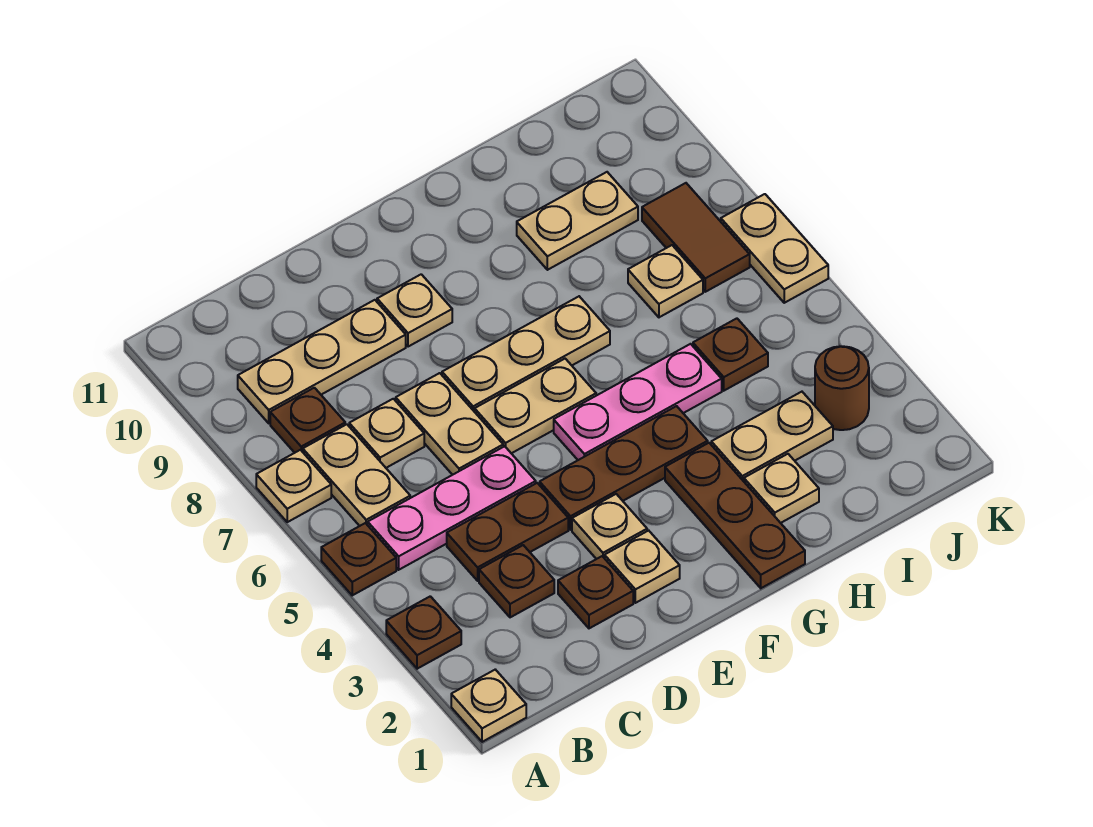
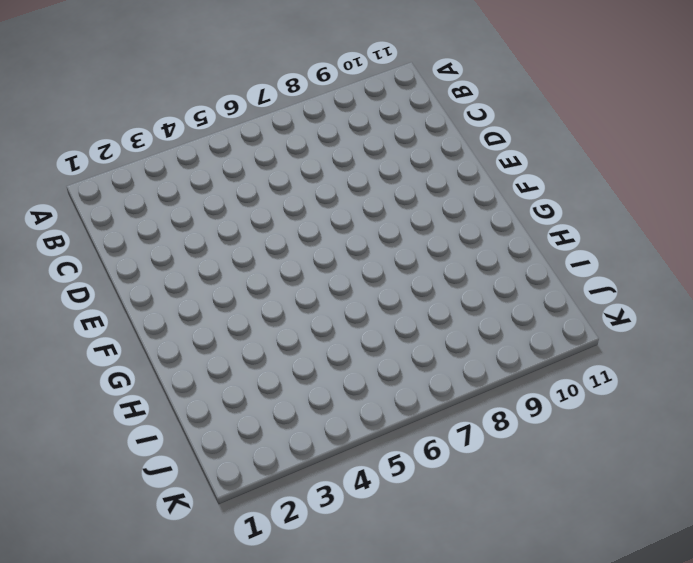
none -> tan plate A1 level 1
none -> brown plate A3 level 1
none -> brown plate A5 level 1

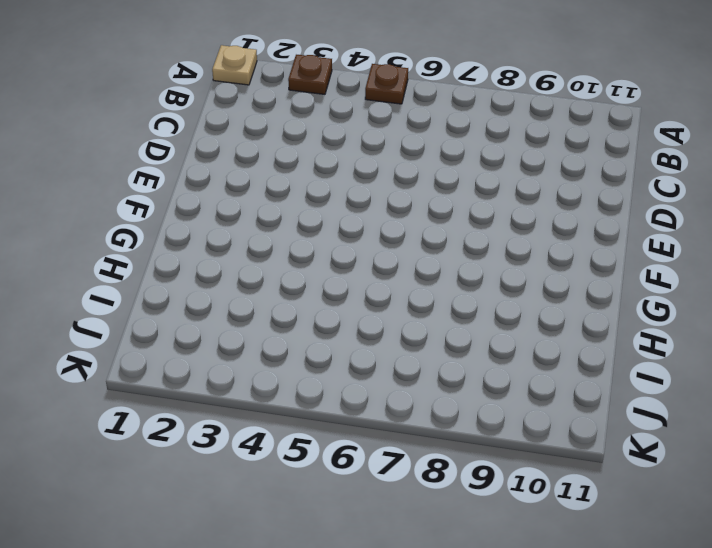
none -> tan plate A7 level 1
none -> pink plate B5:D5 level 1
none -> tan plate B6:B7 level 1

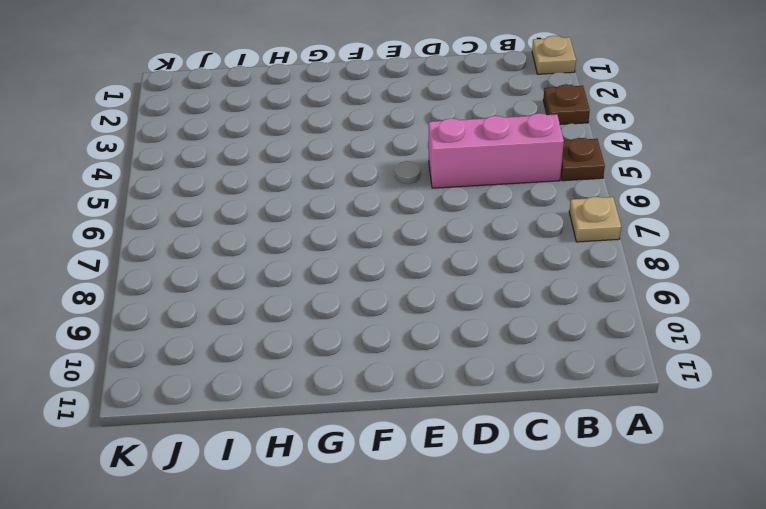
pink brick B5:D5 level 1 -> pink plate B5:D5 level 1
none -> tan plate B6:B7 level 1
none -> brown plate B8 level 1
none -> tan plate B9:D9 level 1

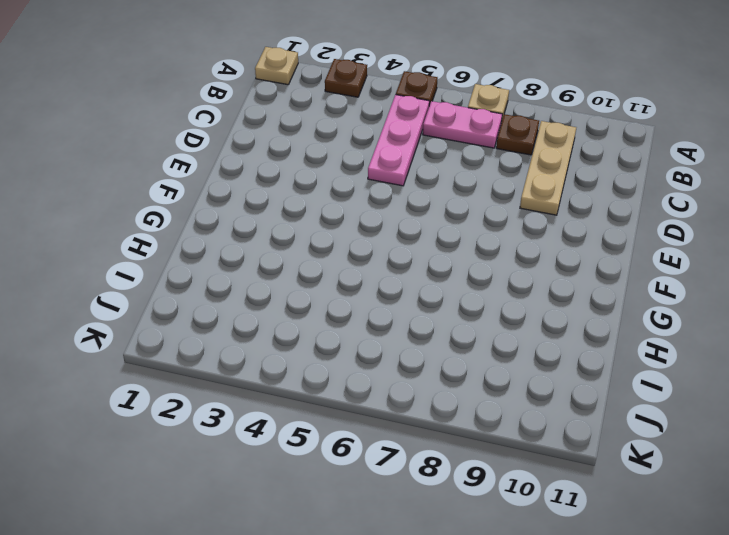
pink plate B6:B7 level 1 -> tan plate B6:B7 level 1
none -> brown plate C3 level 1
none -> brown plate C4:D4 level 1
none -> tan plate C7 level 1

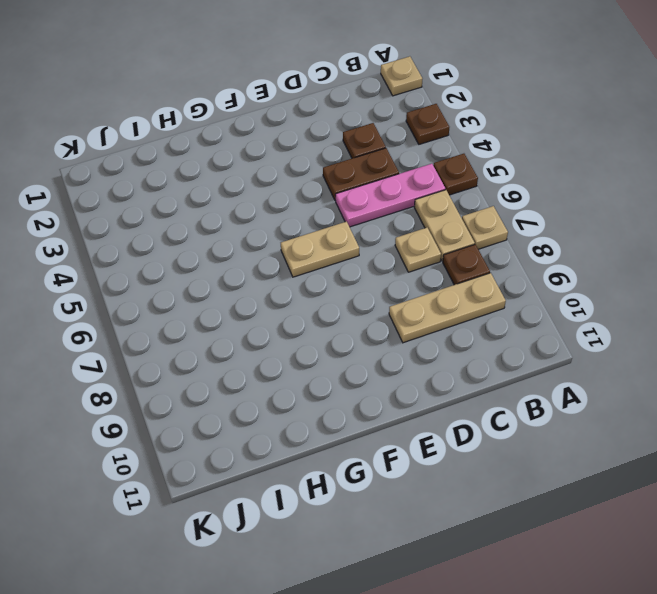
none -> brown plate D2 level 1
none -> tan plate D6:D7 level 1
none -> tan plate E2 level 1

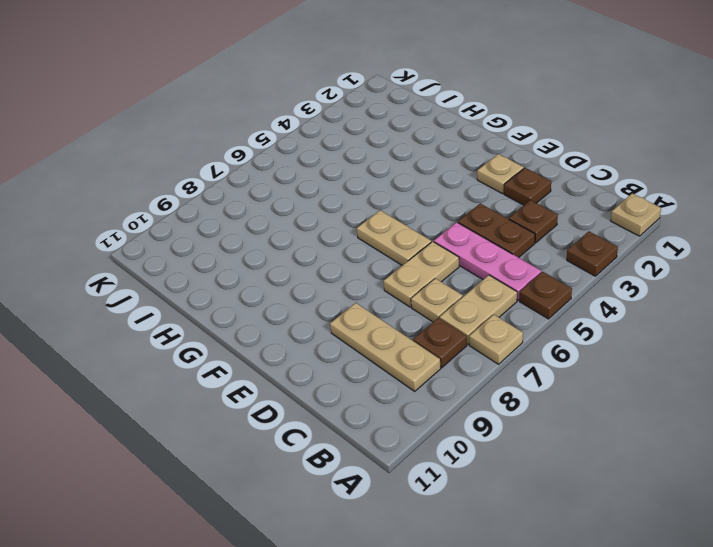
none -> tan plate E3 level 1
none -> brown plate E4:G4 level 1
none -> tan plate E7:G7 level 1

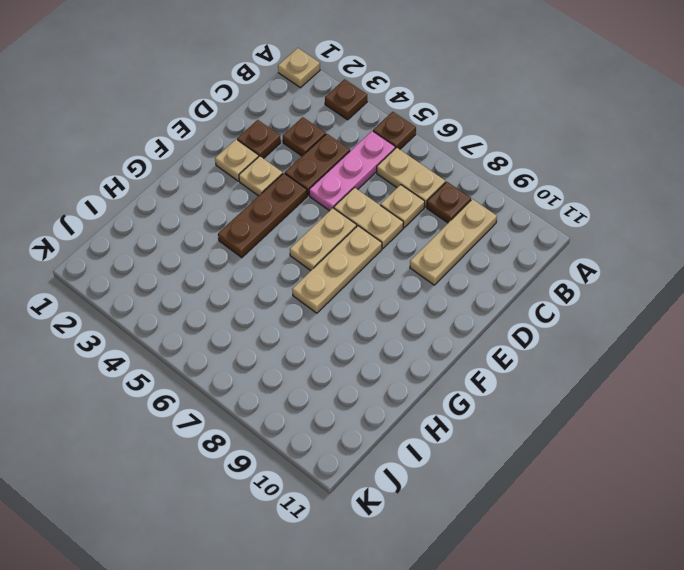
none -> tan plate A7 level 1
none -> tan plate E9 level 1
none -> pink plate F5:H5 level 1

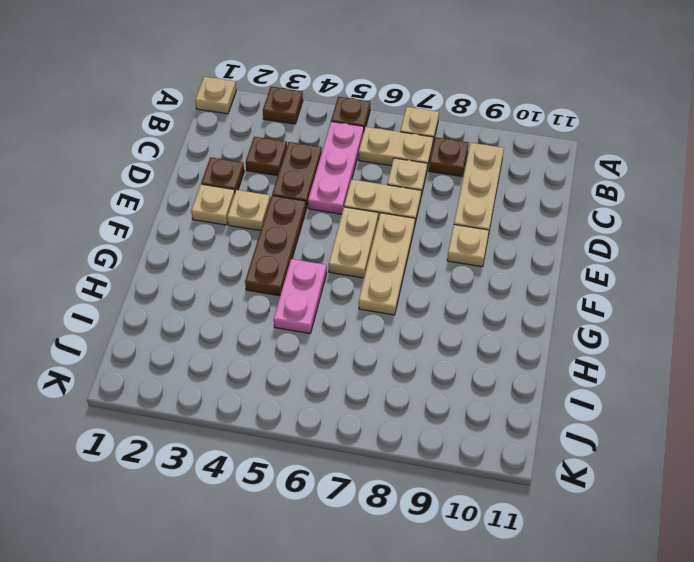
pink plate G5:H5 level 1 -> pink plate F5:H5 level 1
none -> brown plate G1:G3 level 1
none -> tan plate H2 level 1
none -> tan plate H3:I3 level 1

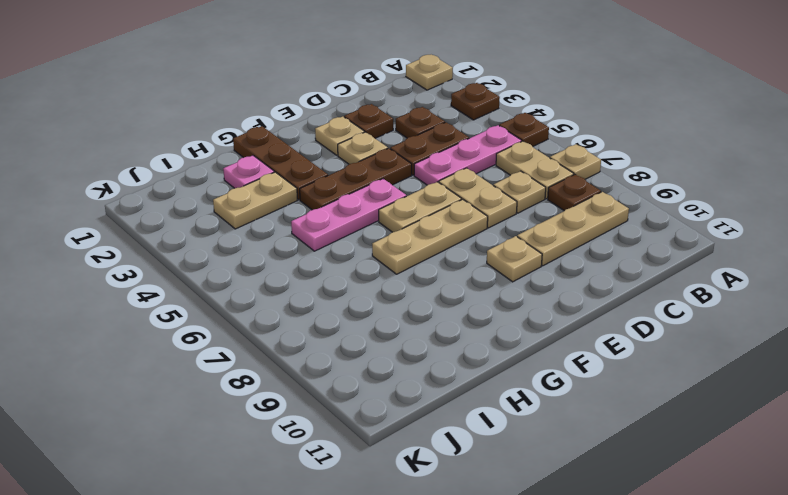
pink plate H2 level 1 -> tan plate H2 level 1
none -> tan plate H9:I9 level 1
none -> brown plate I5 level 1
none -> tan plate I7 level 1

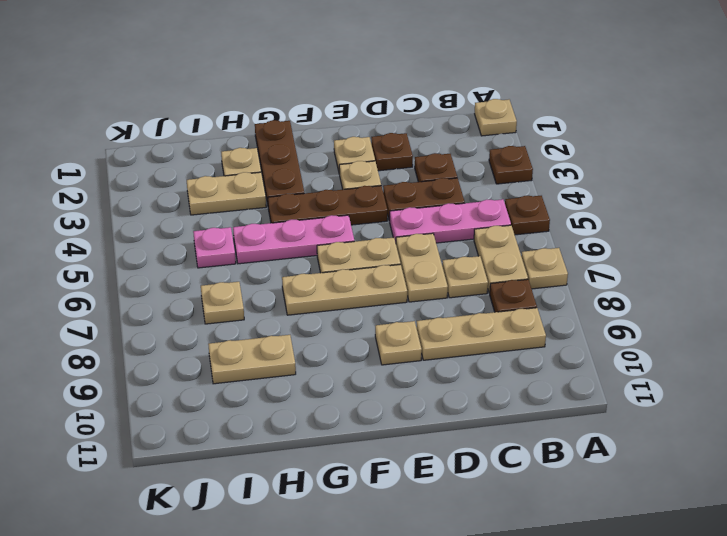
pink plate I5 level 1 -> brown plate I5 level 1
none -> brown round brick J3 level 1
none -> brown tile J7:J8 level 1
none -> tan plate K6:K7 level 1

